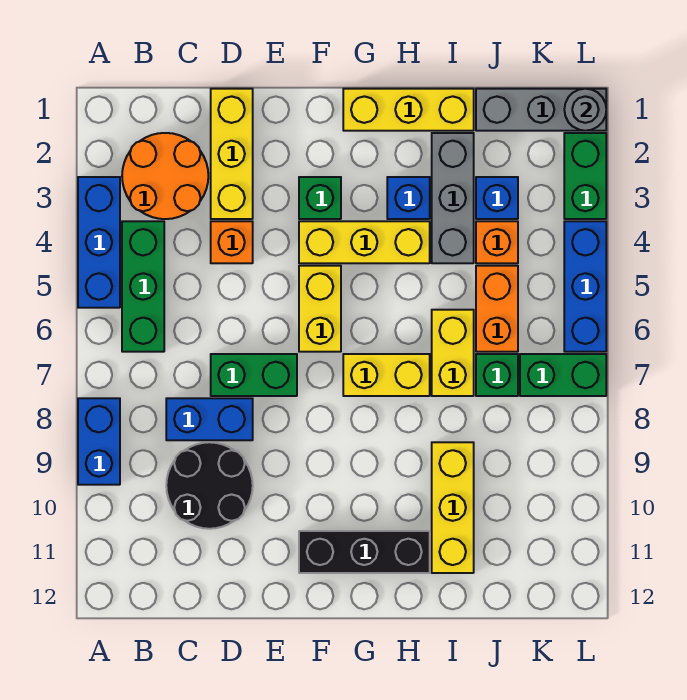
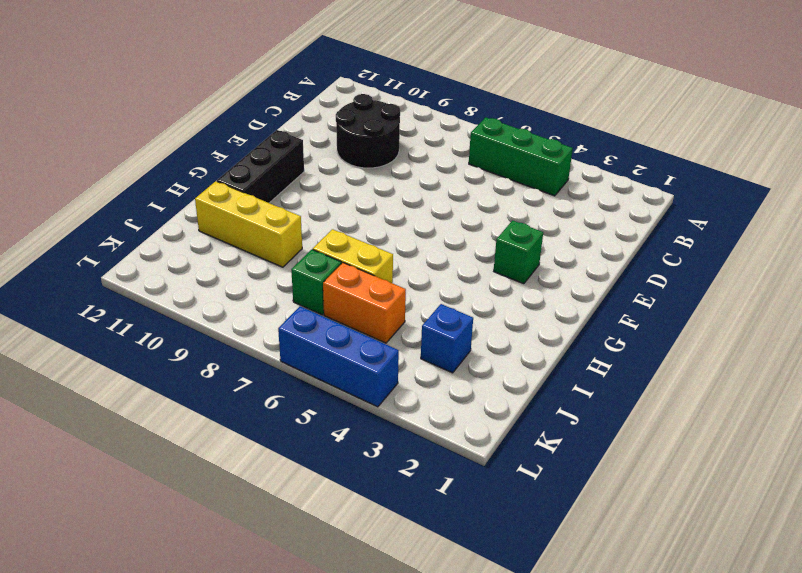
none -> blue brick A3:A5 level 1
none -> blue brick A8:A9 level 1
none -> orange round brick B2:C3 level 1

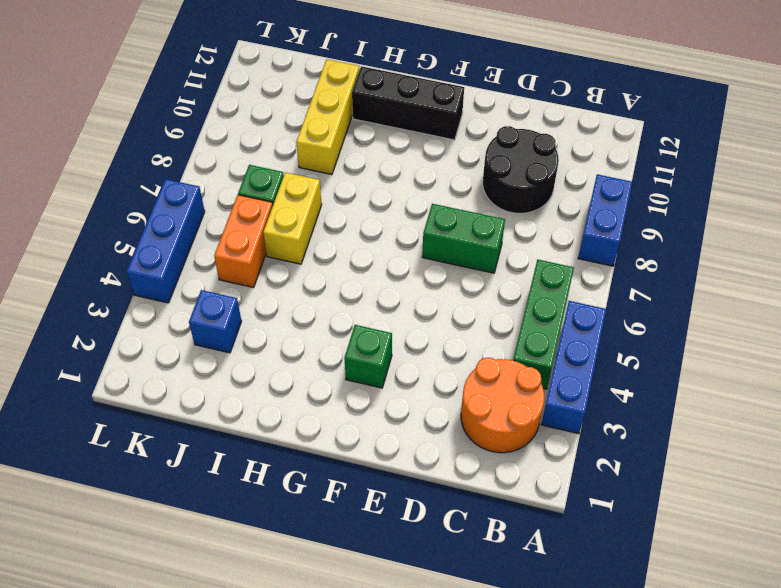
none -> blue brick C8:D8 level 1
none -> yellow brick D1:D3 level 1
none -> orange brick D4 level 1

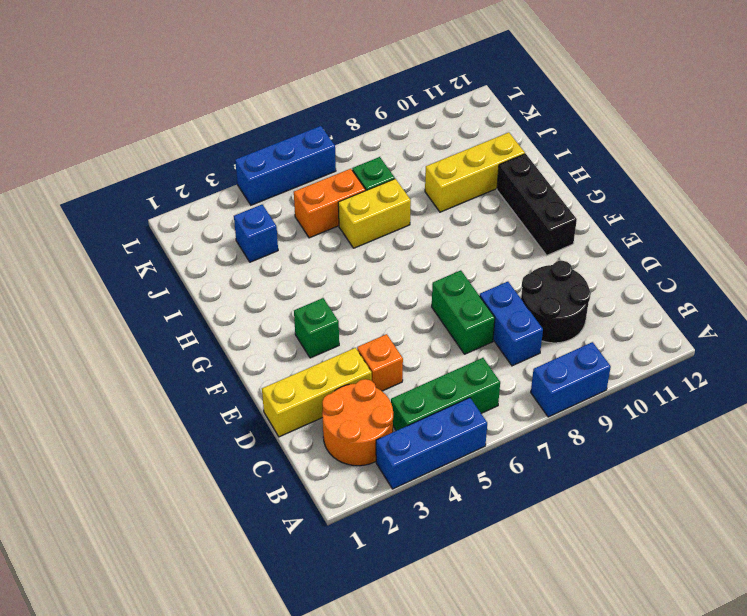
none -> yellow brick F4:H4 level 1
none -> yellow brick F5:F6 level 1
none -> yellow brick G1:I1 level 1

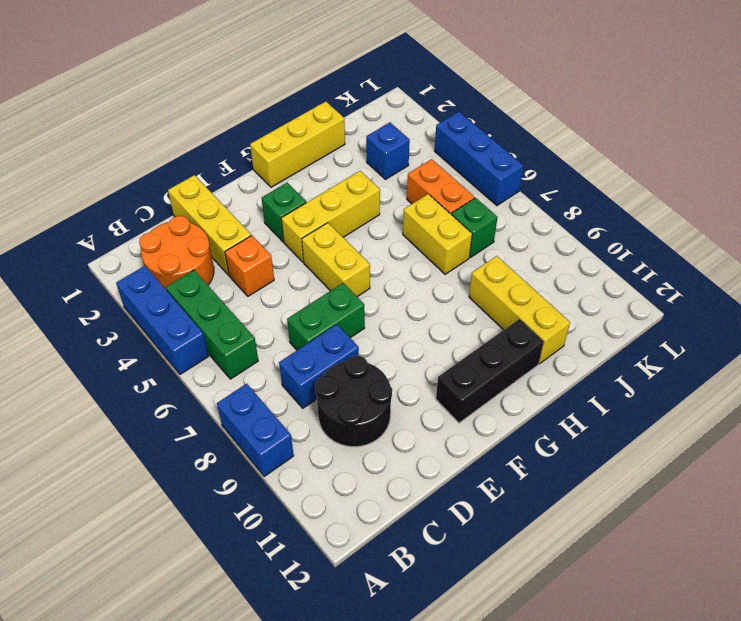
none -> yellow brick G7:H7 level 1
none -> blue brick H3 level 1
none -> grey brick I2:I4 level 1

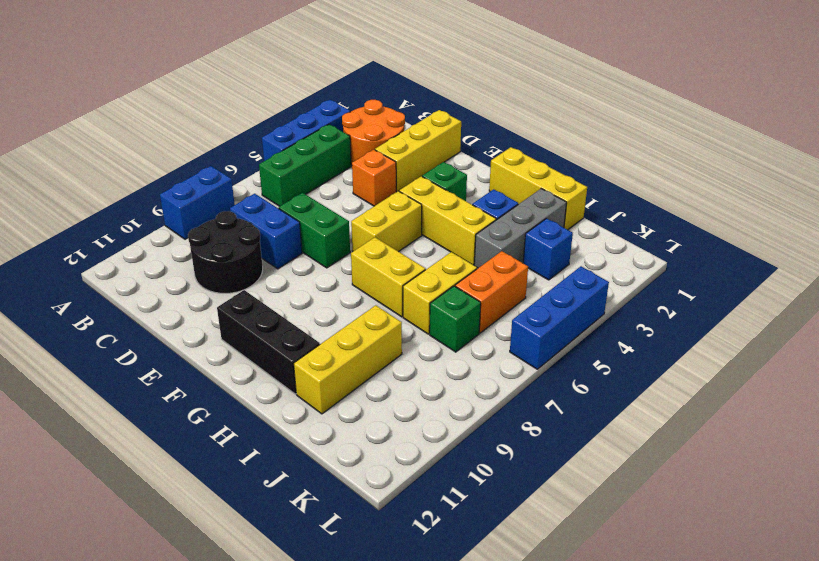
none -> grey brick J1:L1 level 1
none -> orange brick J4 level 1
none -> green brick K7:L7 level 1

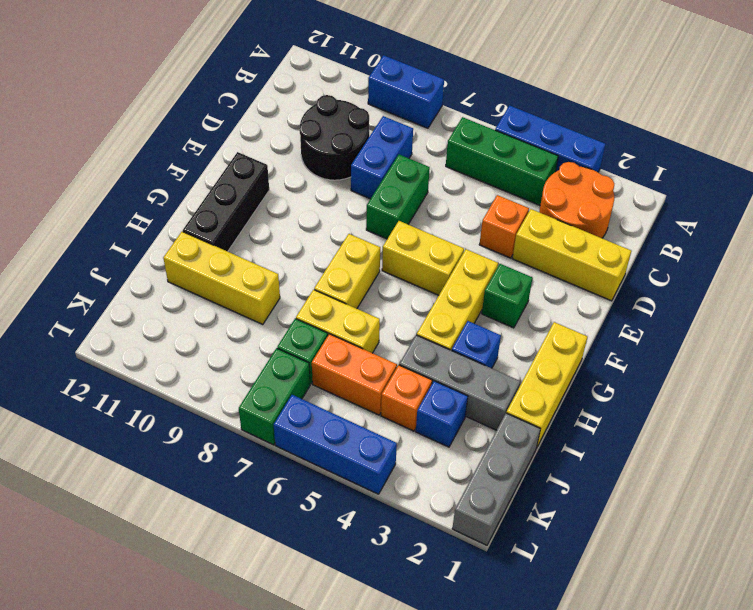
none -> green brick L2:L3 level 1
none -> grey round brick L1 level 2

